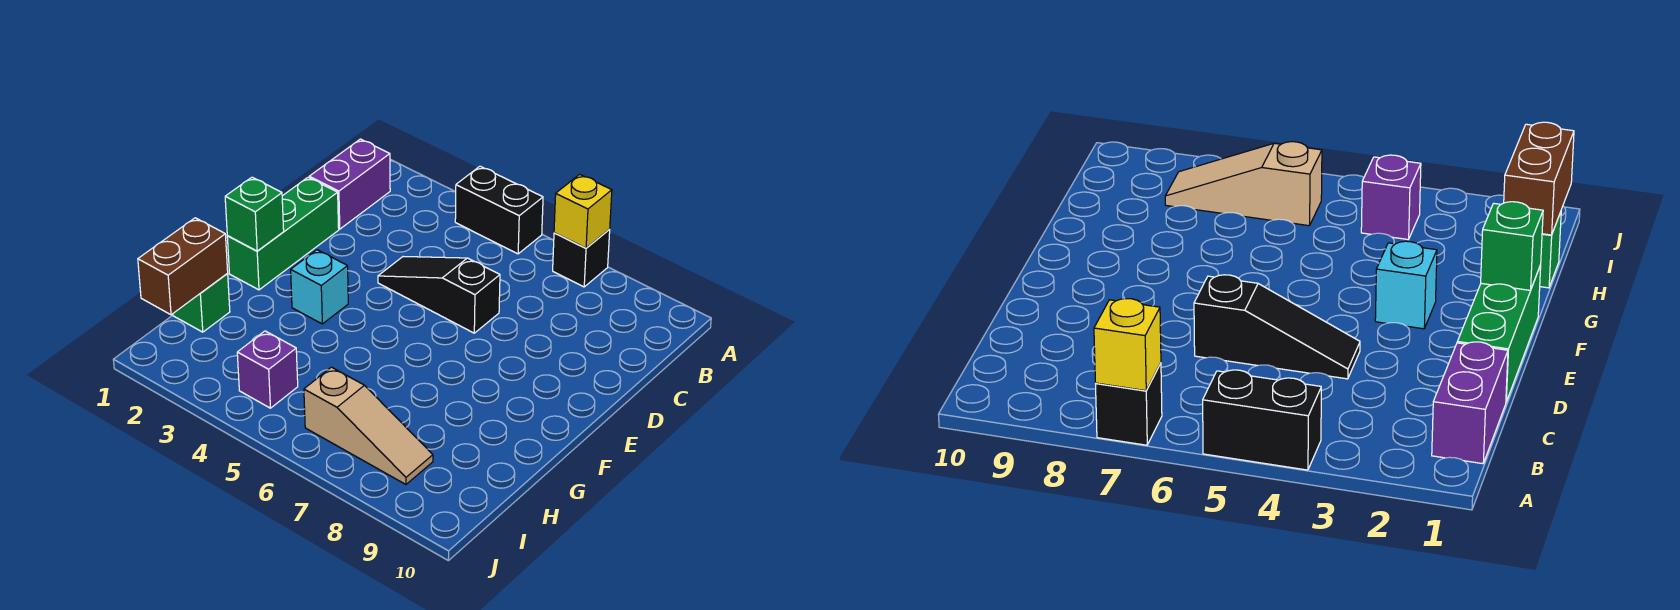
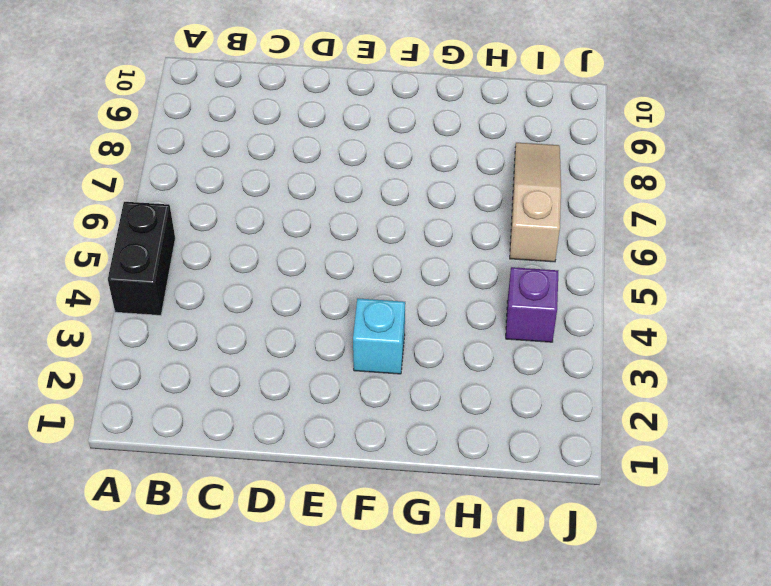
none -> black brick A7 level 1
none -> purple brick B1:C1 level 1
none -> green brick D1:F1 level 1

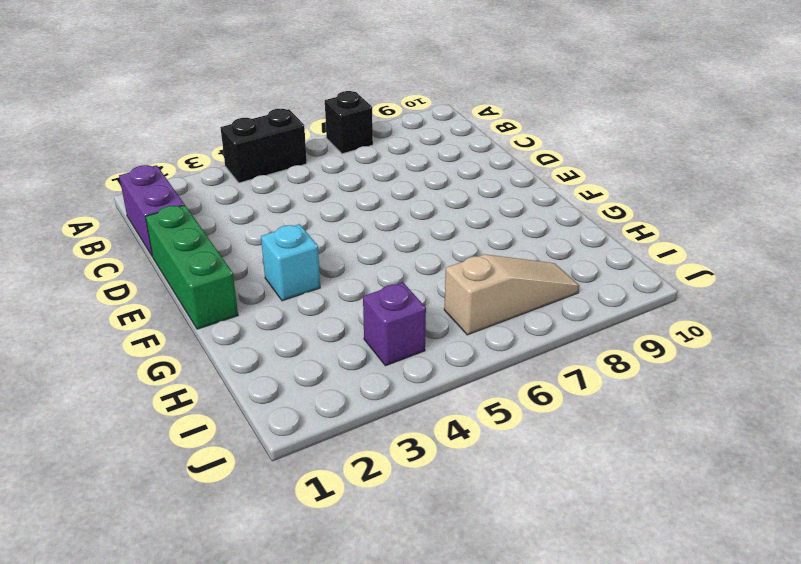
none -> black slope D4:D6 level 1 top 6
none -> green brick H1 level 1
none -> yellow brick A7 level 2

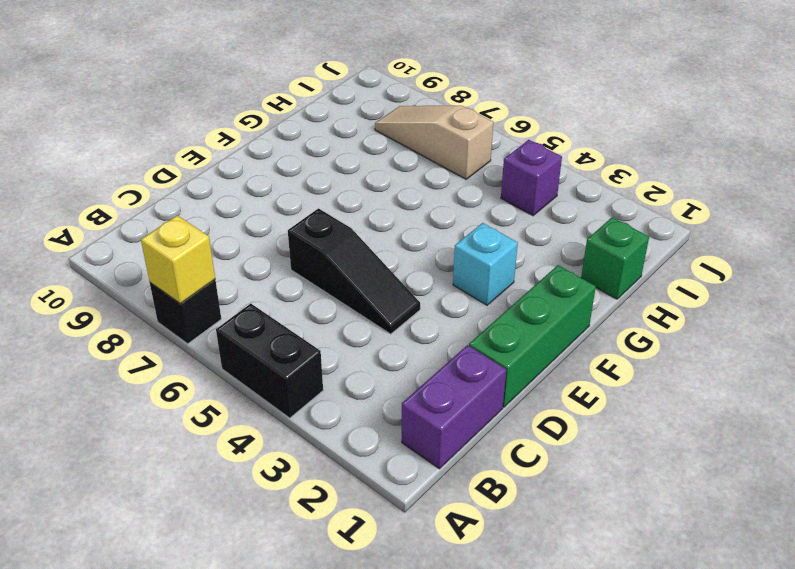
none -> green brick F1 level 2
none -> brown brick H1:I1 level 2

